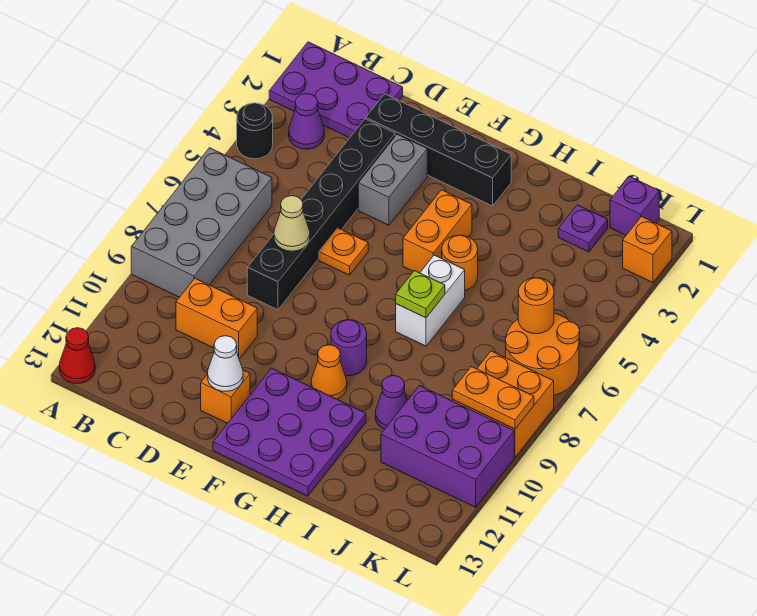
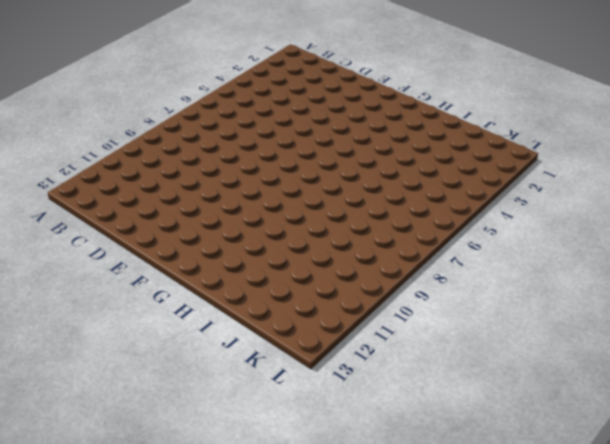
none -> purple plate A1:C2 level 1
none -> black round brick A4 level 1
none -> grey brick A6:B9 level 1

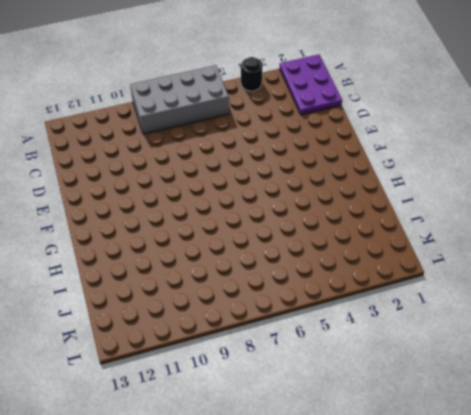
none -> red cone A13 level 1
none -> purple cone B3 level 1
none -> orange brick C10:D10 level 1

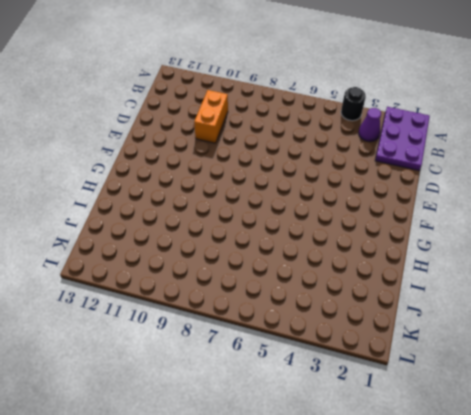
none -> grey brick A6:B9 level 1
none -> red cone A13 level 1
none -> black brick D2:G2 level 1

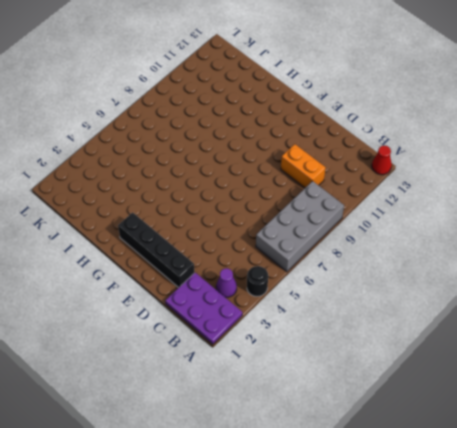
none -> black brick D3:D8 level 1
none -> grey brick E3:E4 level 1
none -> orange plate E6 level 1

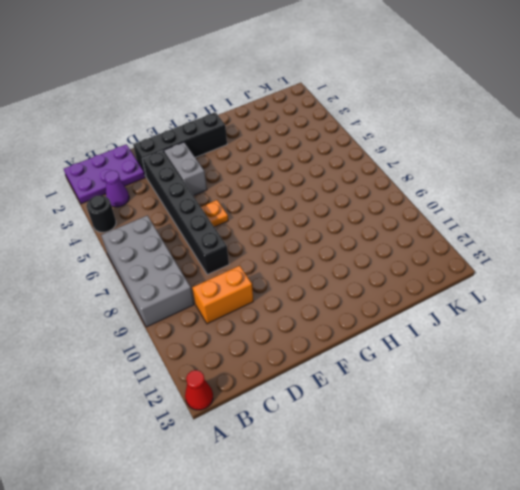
none -> orange brick E12 level 1
none -> purple plate F11:H13 level 1
none -> orange brick G4:G5 level 1

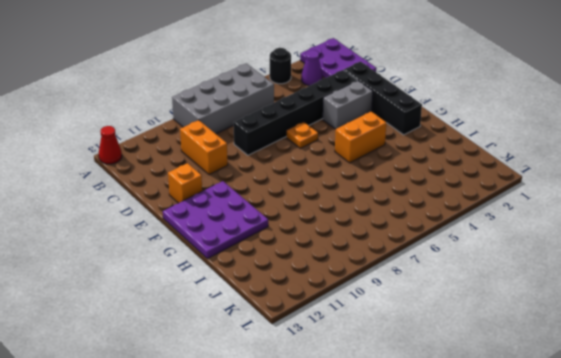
none -> purple round brick G9 level 1
none -> orange cone G10 level 1
none -> orange round brick H5 level 1

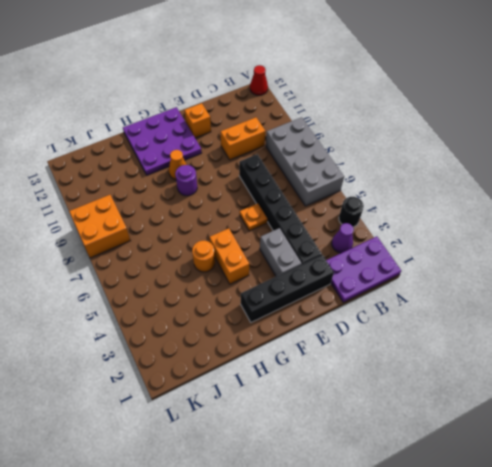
none -> white brick H6:H7 level 1
none -> purple cone I10 level 1
none -> purple plate J2 level 1

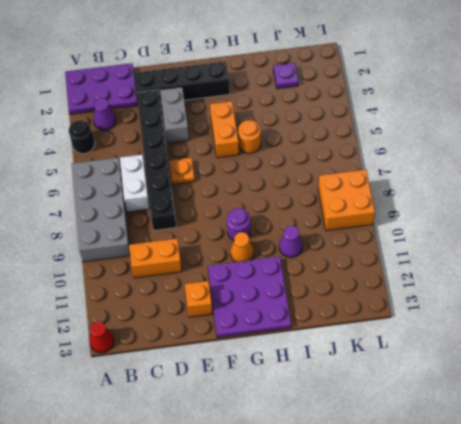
white brick C6:C7 level 1 -> white brick H6:H7 level 1
none -> purple brick J10:L11 level 1
none -> purple brick K1 level 1
none -> orange round brick K6:L7 level 1

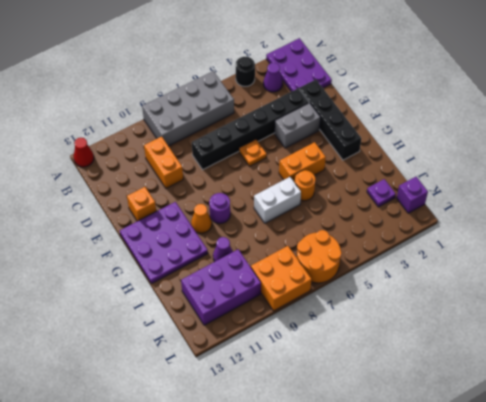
purple brick J10:K12 level 1 -> purple brick J10:L11 level 1
none -> orange brick L2 level 1
none -> tan cone D7 level 2
none -> white cone E12 level 2

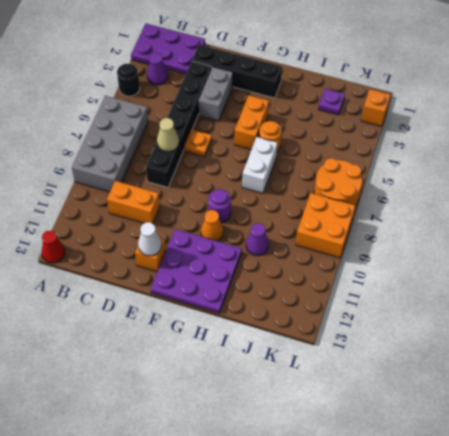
none -> purple brick J10:L11 level 1
none -> purple brick K1 level 1
none -> lime plate H7 level 2

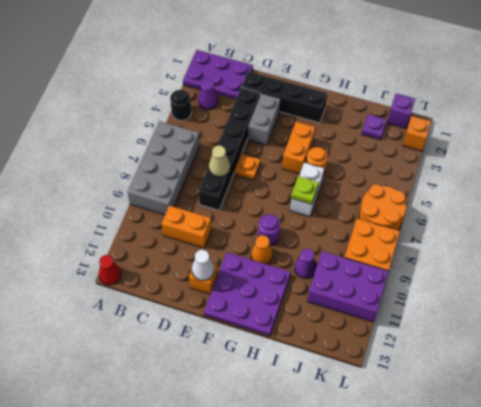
none -> orange round brick K6 level 2
none -> orange plate K9:L9 level 2

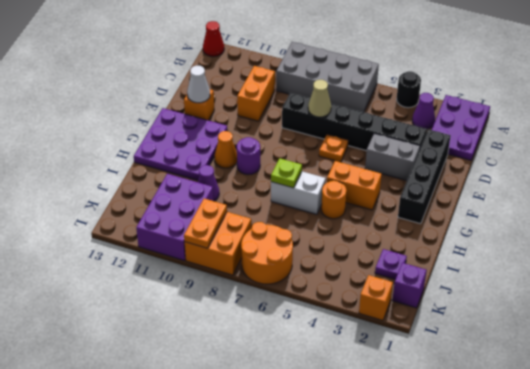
none -> orange round brick K6 level 2

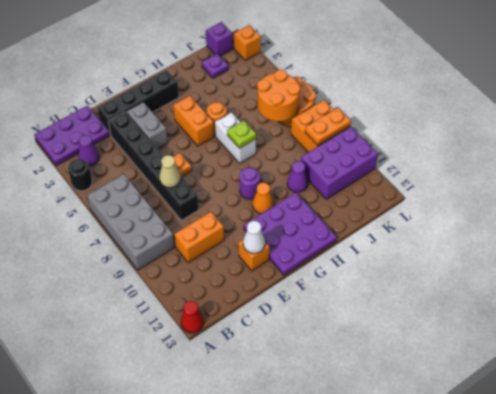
orange round brick J6:K7 level 2 -> orange round brick K6 level 2

